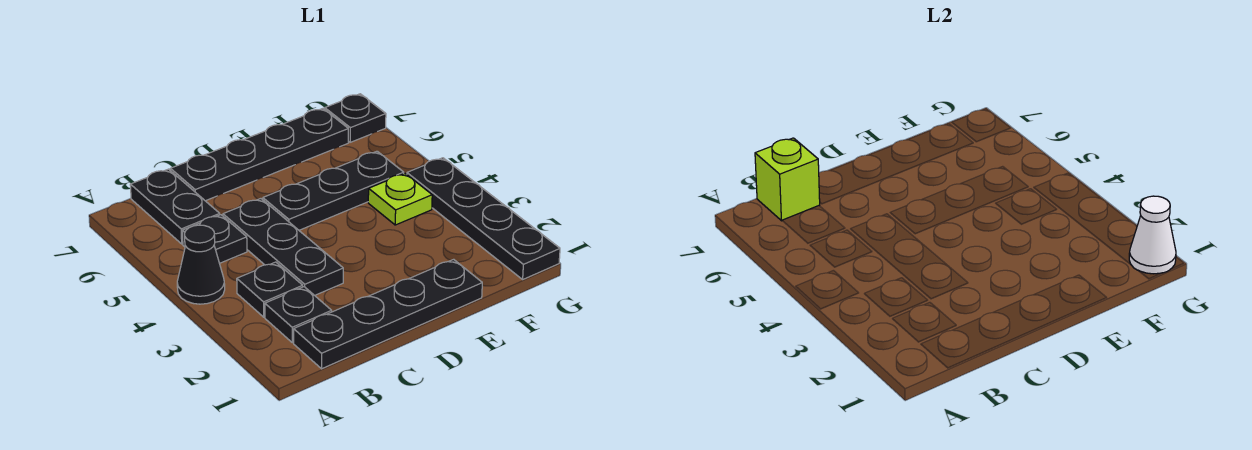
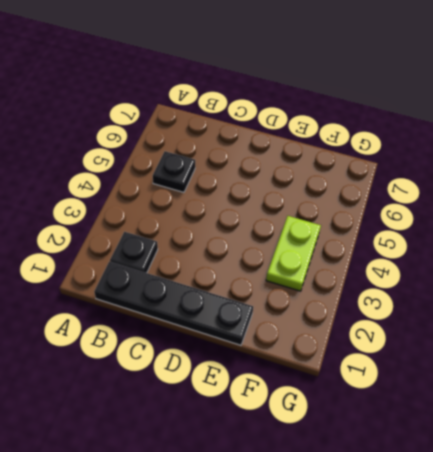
lime plate F3:F4 level 1 -> lime plate F4 level 1
none -> black cone A4 level 1
none -> black plate B3 level 1
none -> black plate B6:B7 level 1

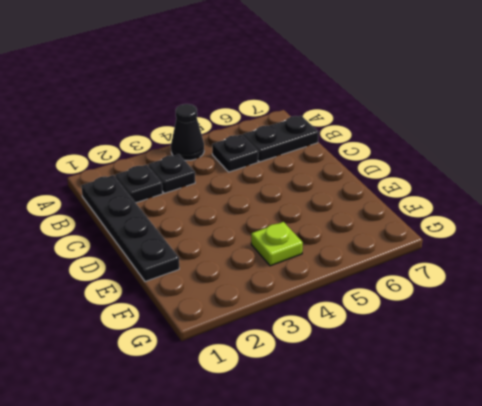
none -> black plate C3:C5 level 1
none -> black plate C7:F7 level 1
none -> black plate D5:F5 level 1

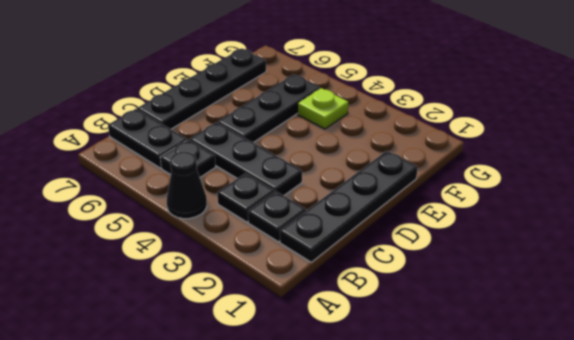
none -> black plate G1:G4 level 1
none -> black plate G7 level 1
none -> lime brick B7 level 2

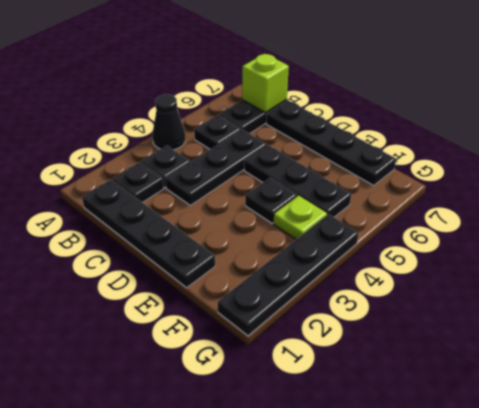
black plate E4 level 1 -> black plate G7 level 1
none -> white cone G1 level 2

